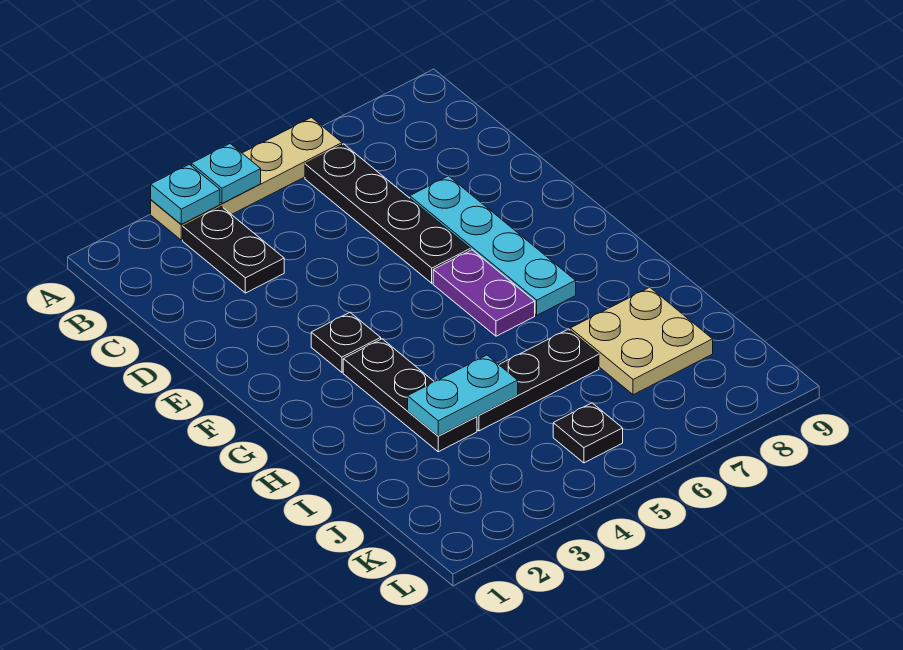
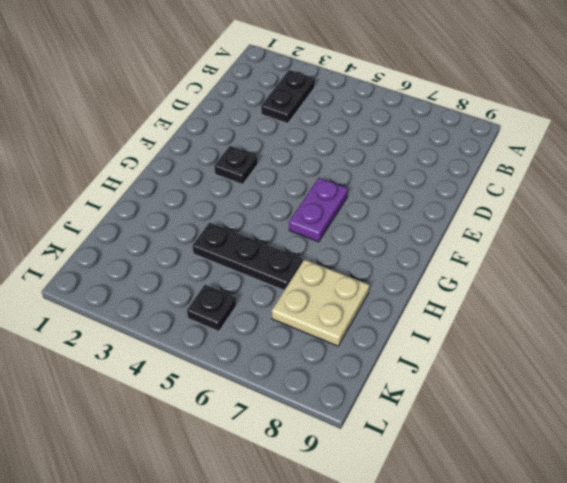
none -> tan plate A3:A6 level 1
none -> black plate B6:E6 level 1
none -> cyan plate D7:G7 level 1

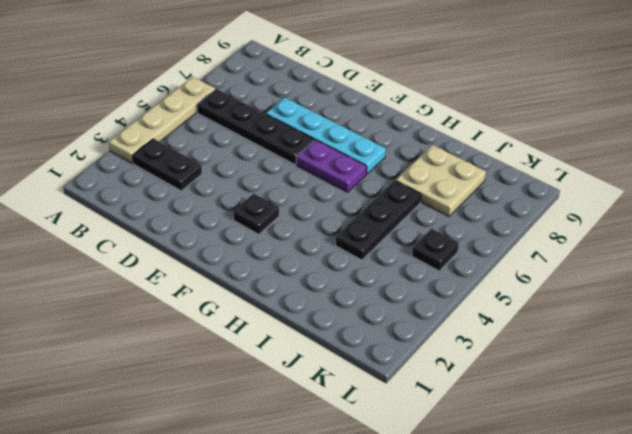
none -> black plate G3:I3 level 1
none -> cyan plate A3 level 2
none -> cyan plate A4 level 2

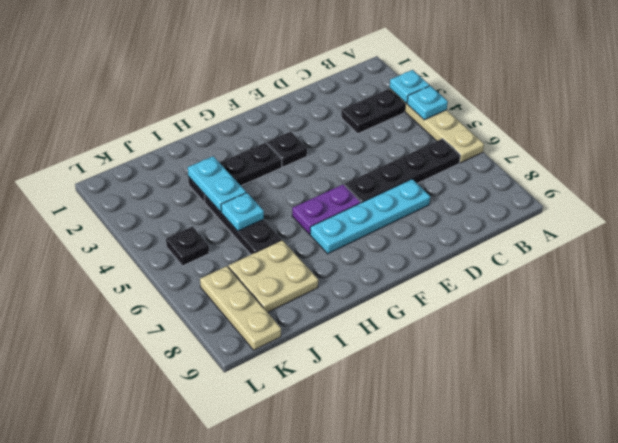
cyan plate I5 level 2 -> none
tan plate K7:K9 level 1 -> none

